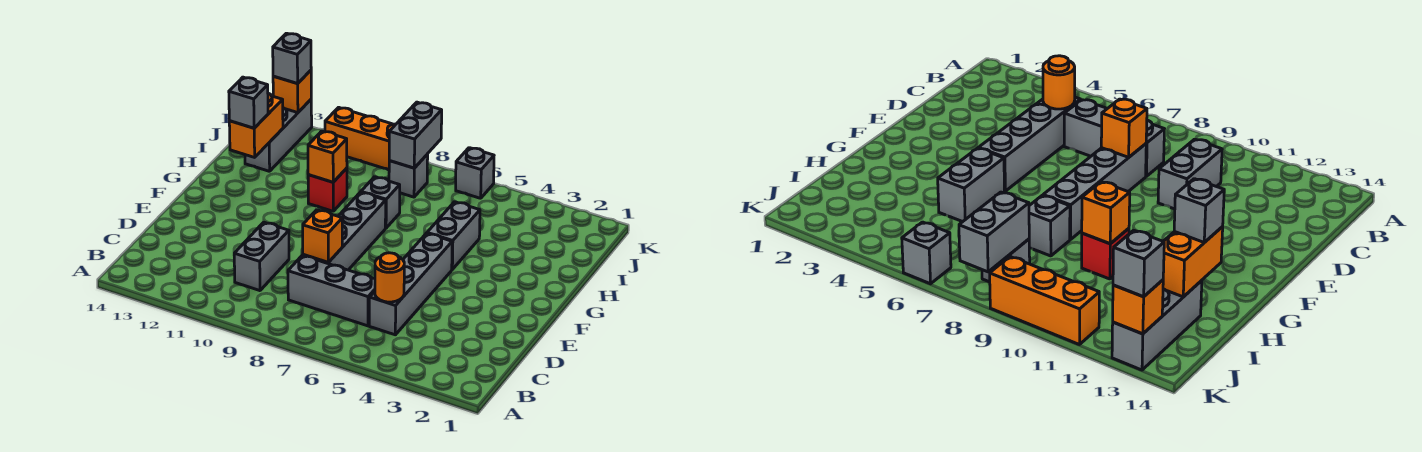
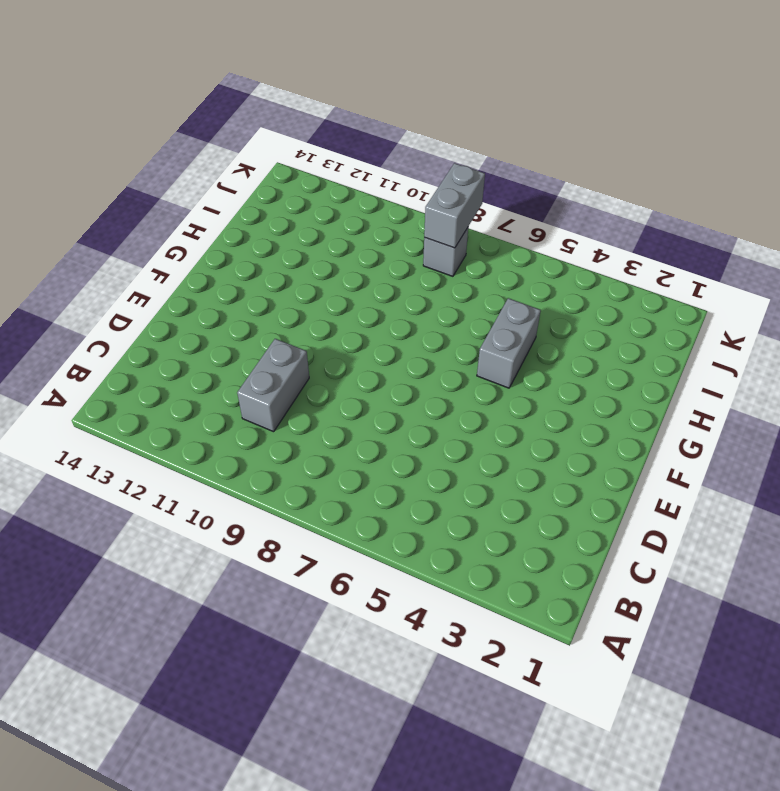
none -> grey brick C5:F5 level 1
none -> grey brick C6:C8 level 1
none -> grey brick D8:G8 level 1

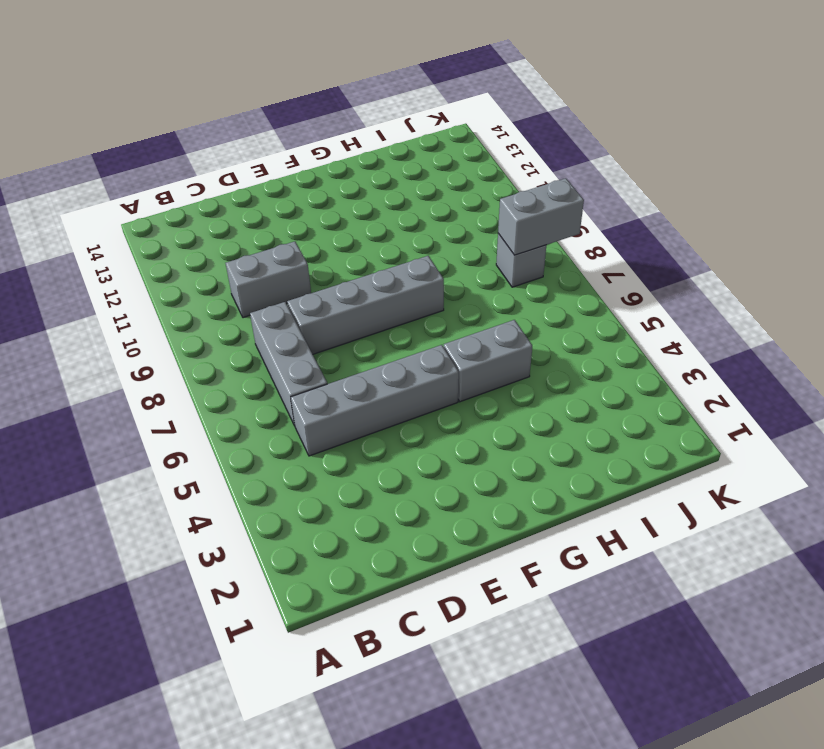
none -> grey brick H8 level 1
none -> red brick H10 level 1
none -> grey brick I13:K13 level 1

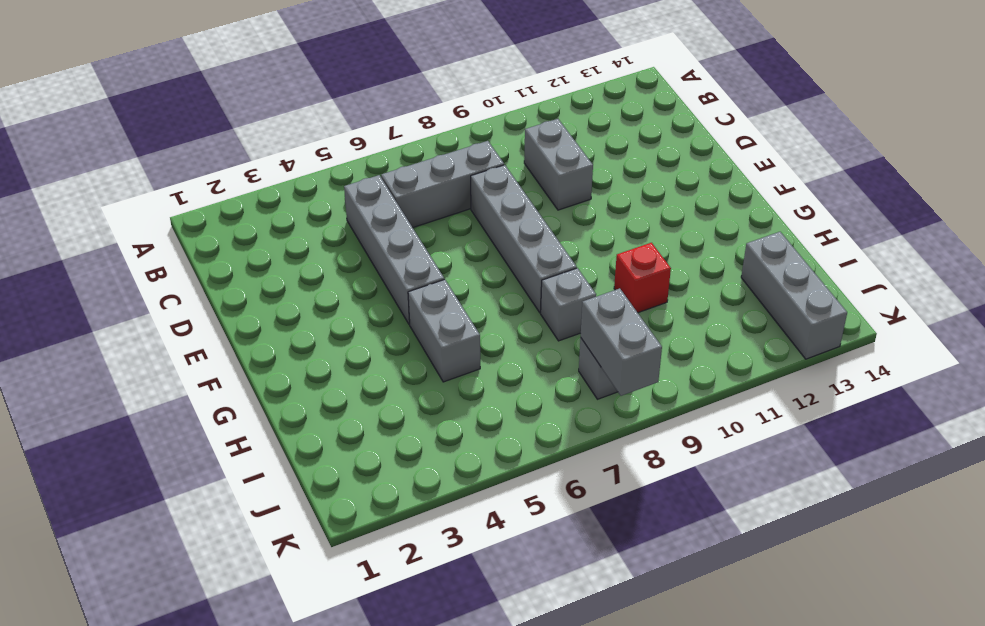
none -> grey brick K6 level 1
none -> orange brick K9:K11 level 1
none -> orange round brick C5 level 2

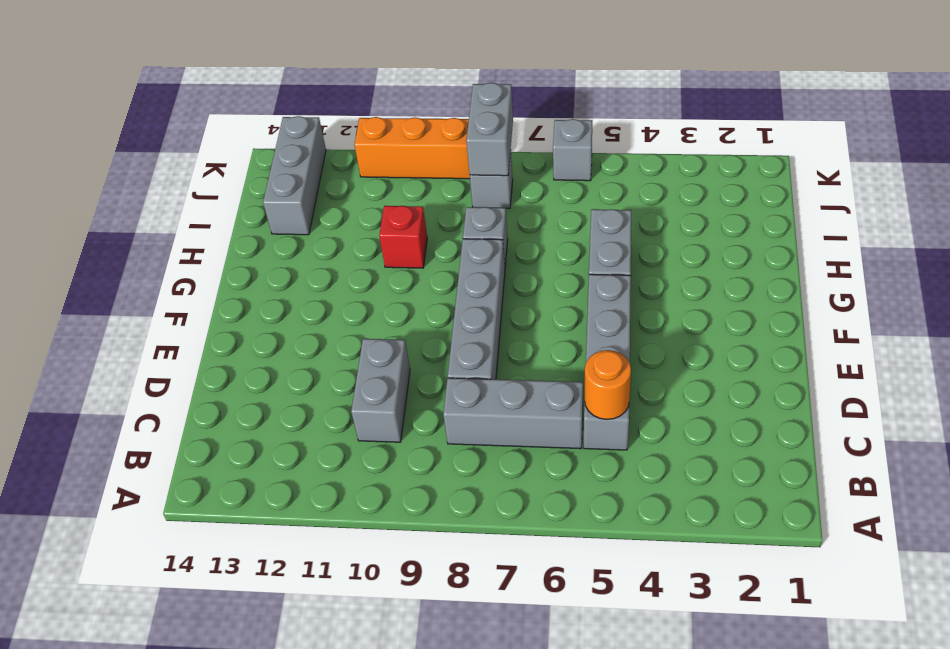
none -> orange brick D8 level 2
none -> orange brick H10 level 2
none -> orange brick H13:I13 level 2

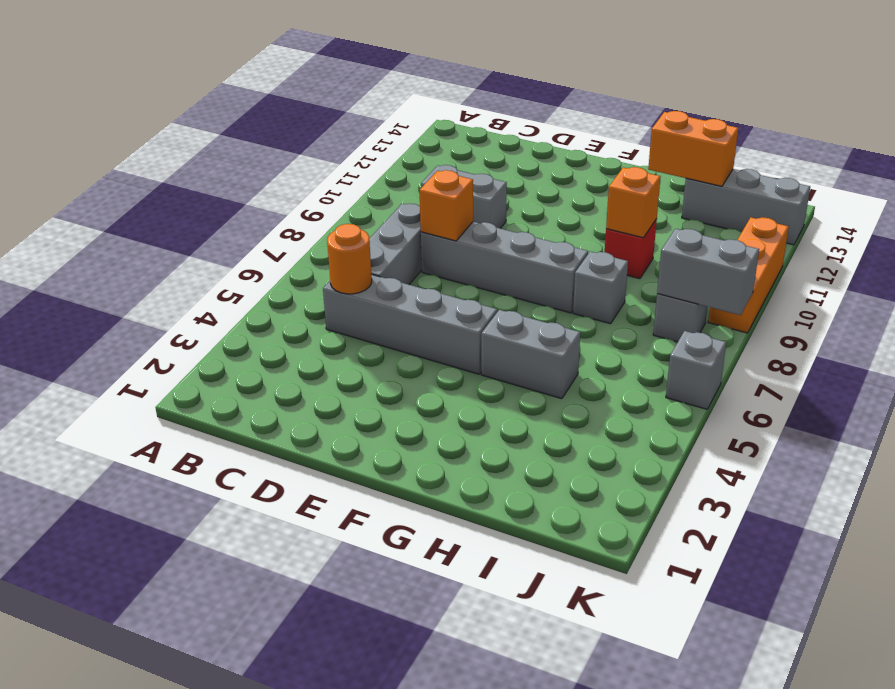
none -> orange brick K13 level 2
none -> grey brick H13 level 3
none -> grey brick K13 level 3

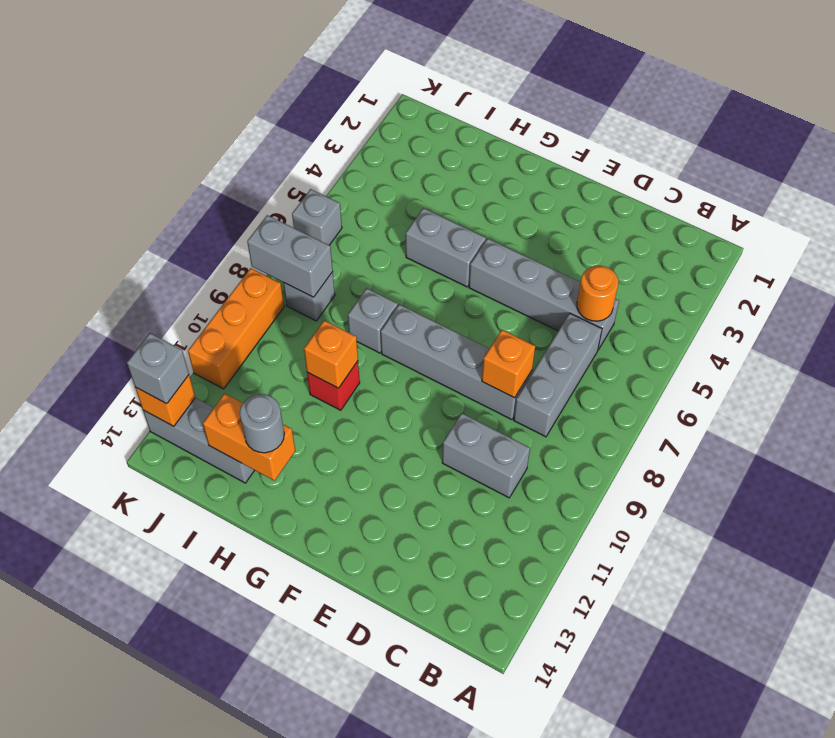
grey round brick H13 level 3 -> grey brick H13 level 3

